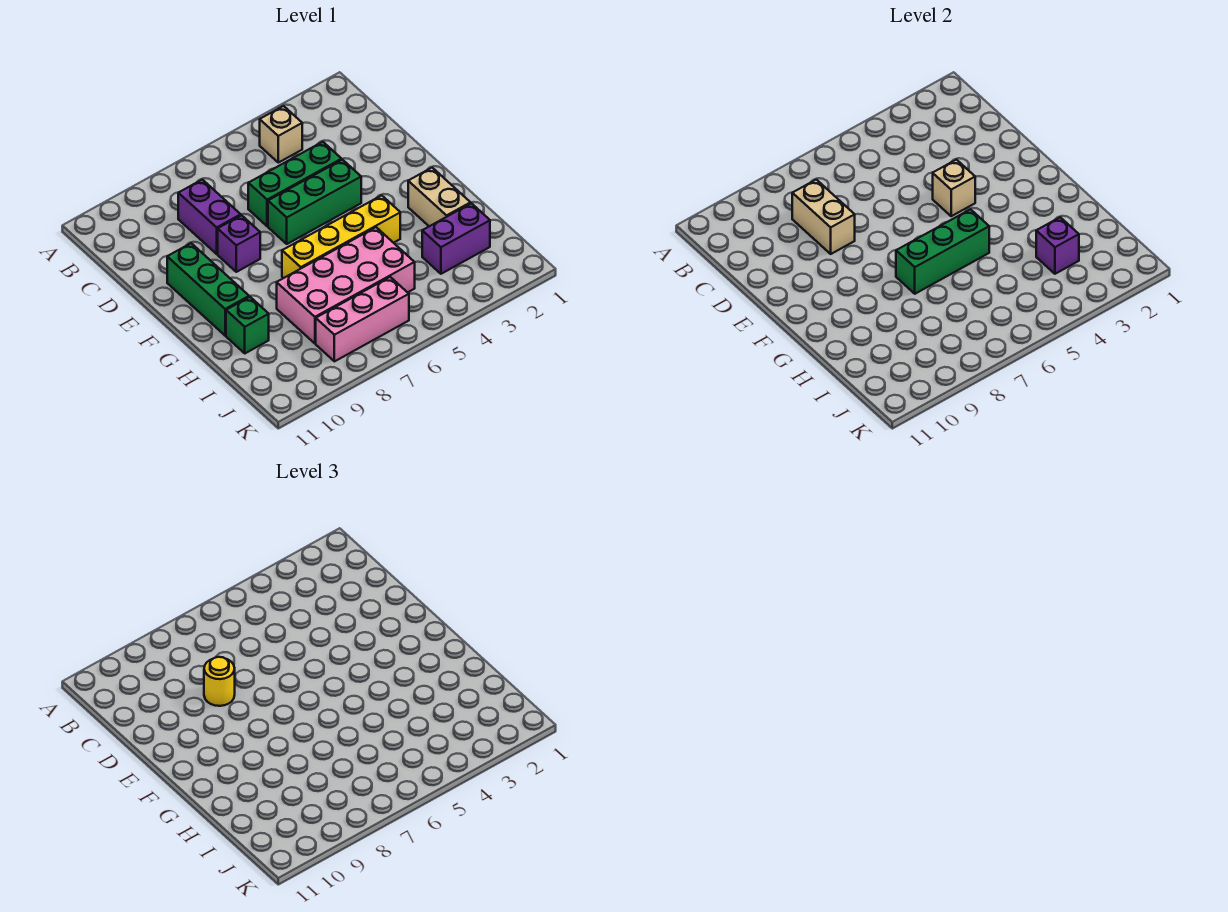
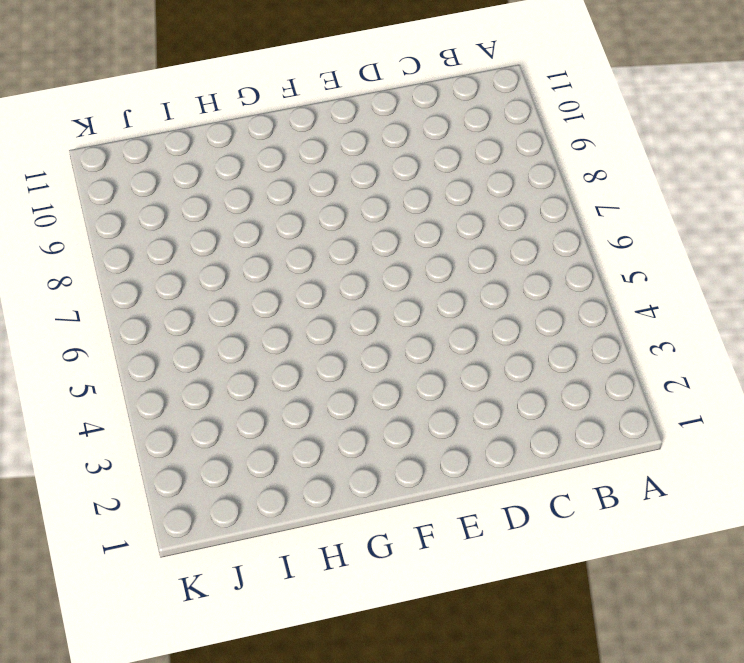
none -> tan brick B4 level 1
none -> purple brick C8:D8 level 1
none -> green brick D4:D6 level 1

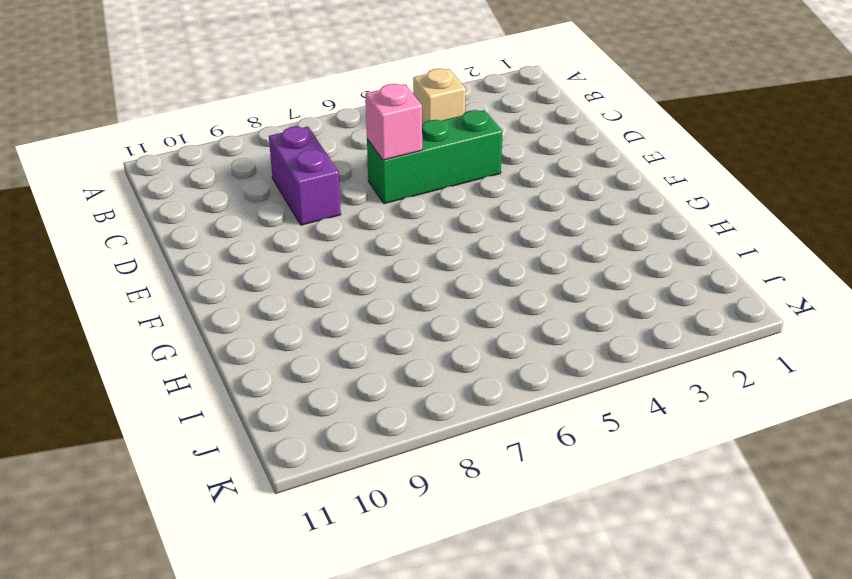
pink brick D6 level 2 -> none
none -> green brick E4:E6 level 1
none -> purple brick E8 level 1
none -> green brick E10:G10 level 1

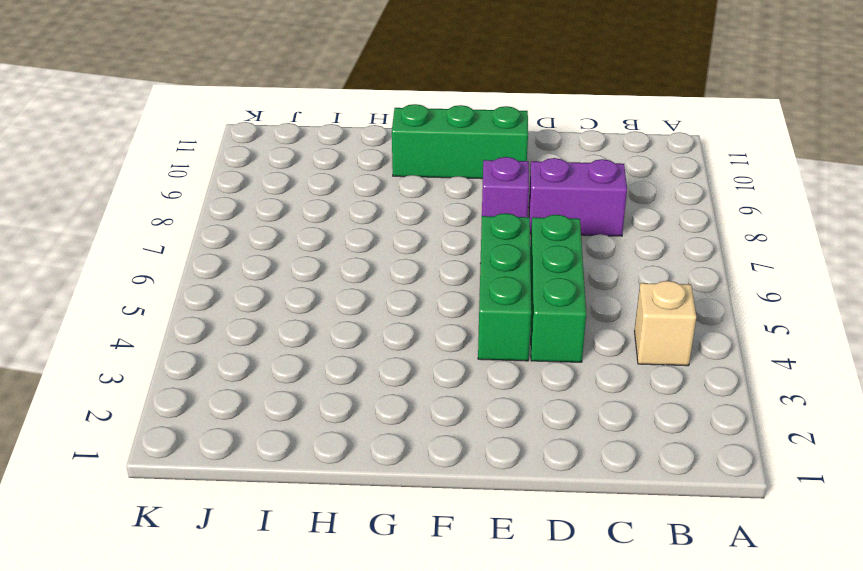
none -> tan brick G2:H2 level 1
none -> yellow brick G4:G7 level 1
none -> pink brick H5:I8 level 1

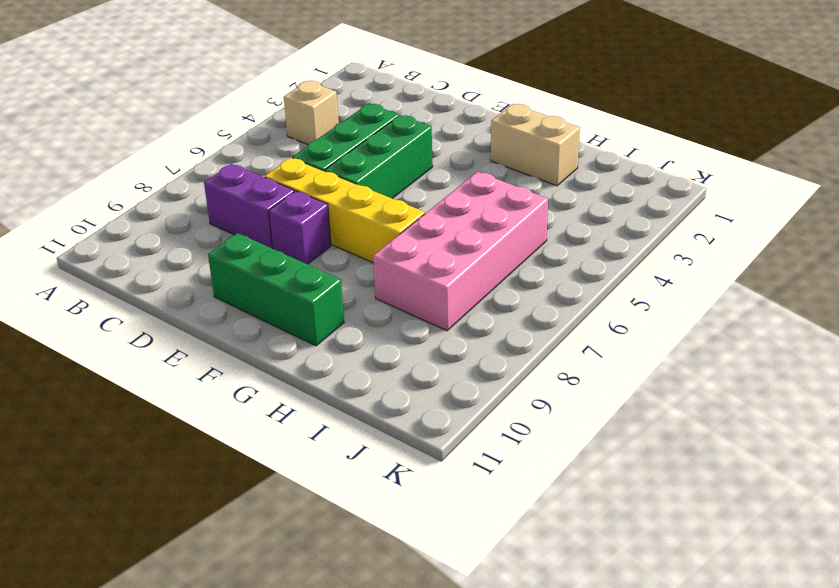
yellow brick D7:G7 level 1 -> yellow brick G4:G7 level 1
none -> green brick H10 level 1
none -> purple brick I2:I3 level 1
none -> pink brick J6:J8 level 1

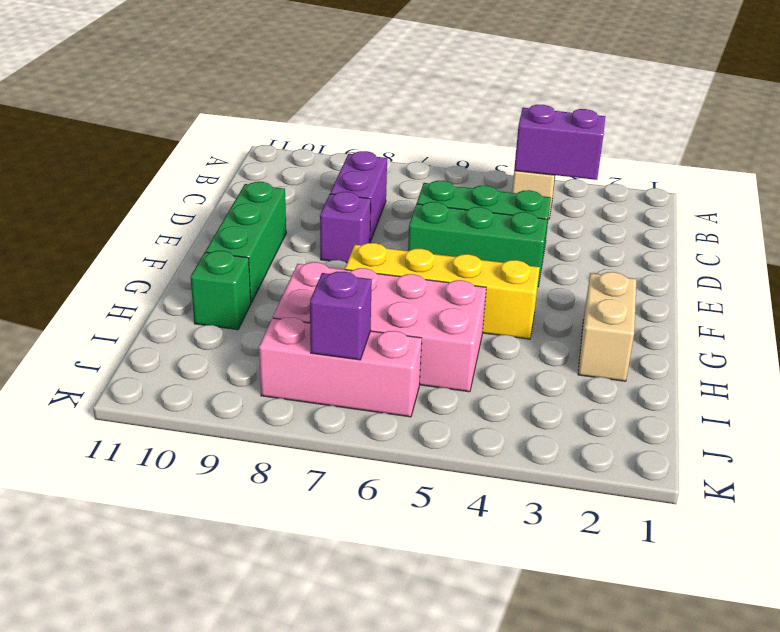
purple brick B3:B4 level 2 -> purple brick I2:I3 level 1
purple brick J7 level 2 -> purple brick I3 level 2
none -> tan brick C8:D8 level 2
none -> tan brick E4 level 2
none -> green brick G5:G7 level 2

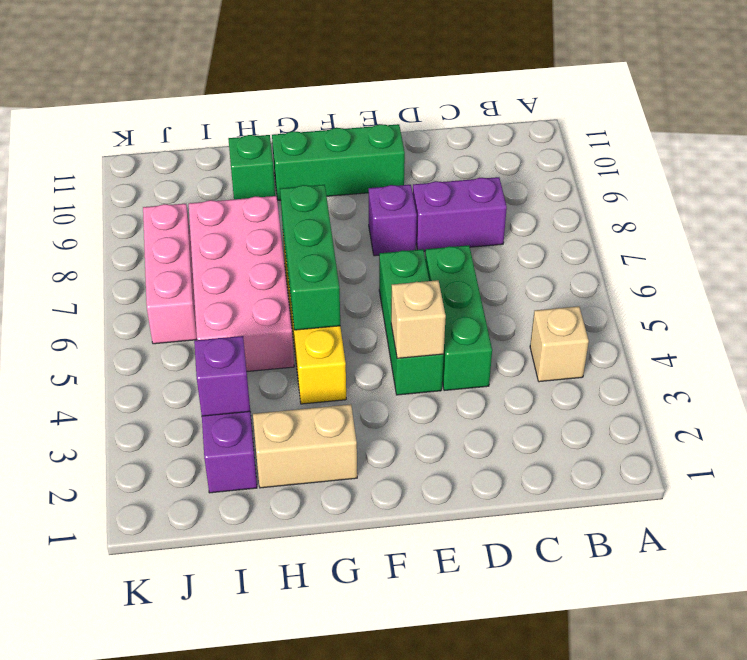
none -> tan brick C8:D8 level 2
none -> yellow round brick D8 level 3

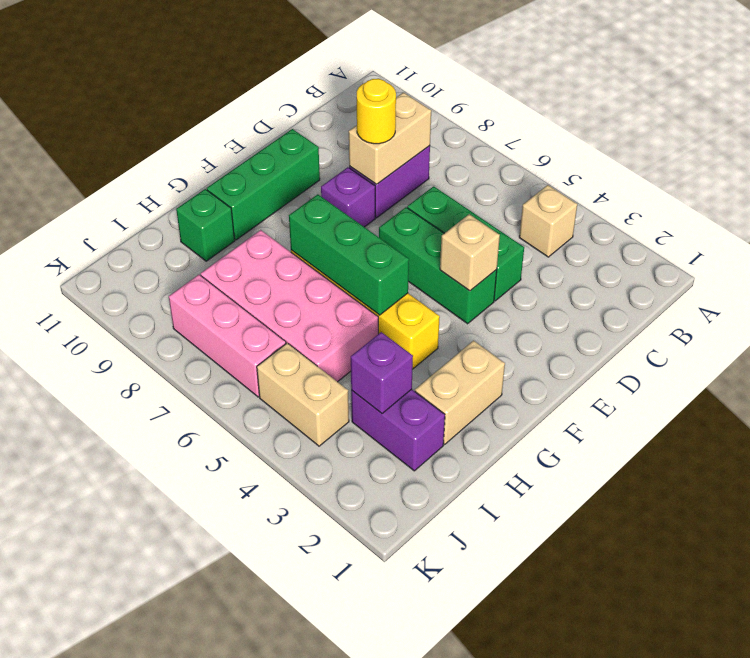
tan brick J4:J5 level 1 -> none

